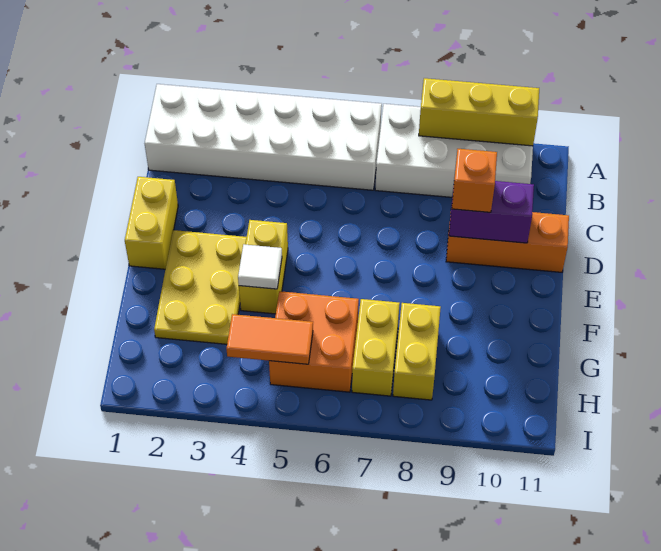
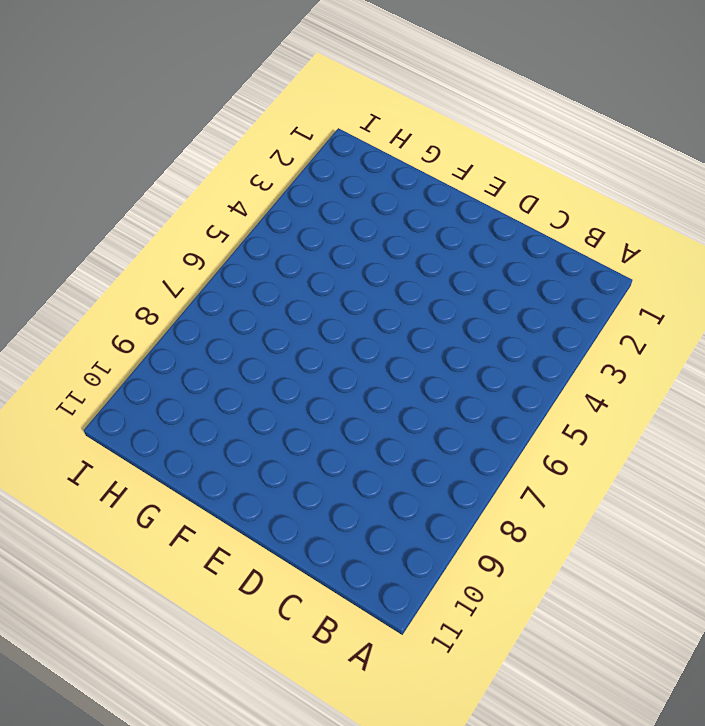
none -> white brick A1:B6 level 1
none -> white brick A7:B10 level 1
none -> yellow brick D1:E1 level 1

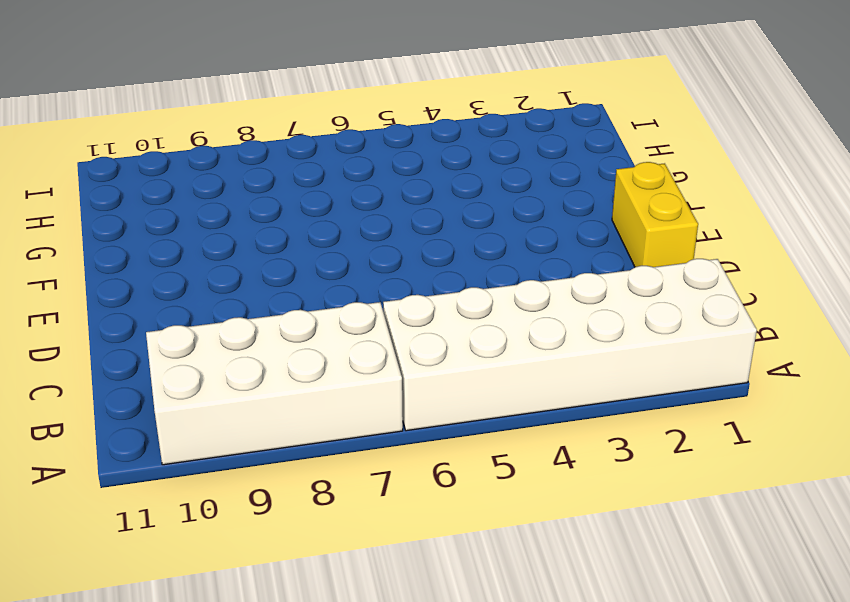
none -> orange brick D9:D11 level 1
none -> yellow plate E2:G3 level 1
none -> yellow brick E4:F4 level 1

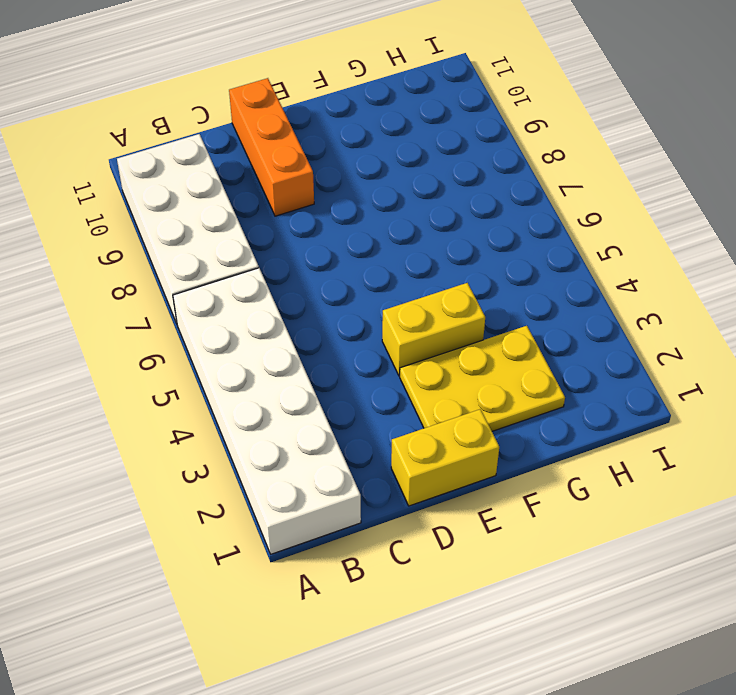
none -> orange brick G5:H6 level 1
none -> yellow brick G7:H7 level 1
none -> yellow brick G8:H8 level 1

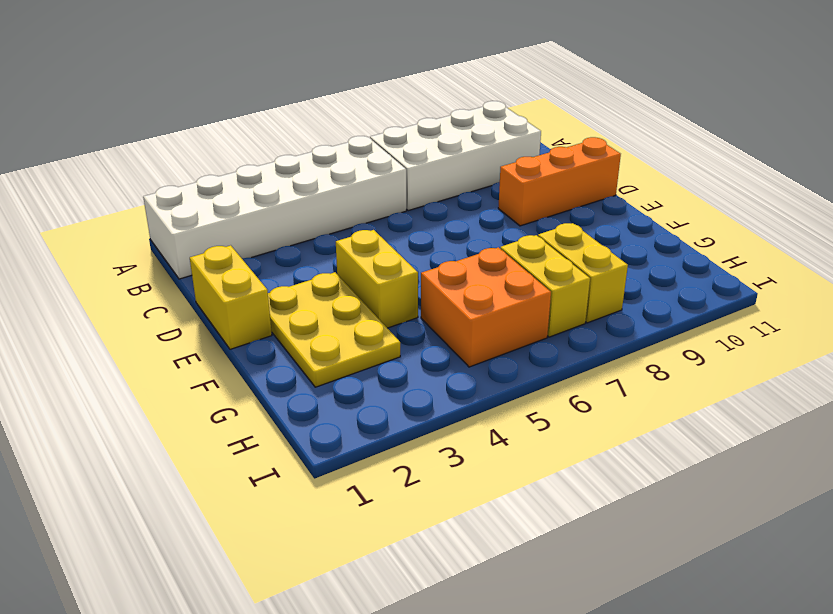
none -> yellow brick A8:A10 level 2
none -> purple brick D9:D10 level 2
none -> white tile F4 level 2

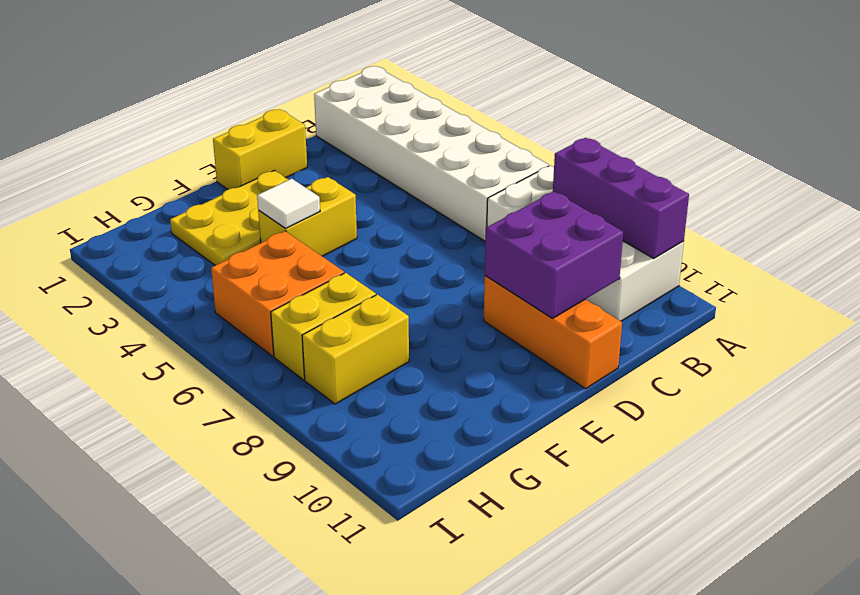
purple brick A8:A10 level 2 -> yellow brick A8:A10 level 2
purple brick C9:D10 level 2 -> purple brick D9:D10 level 2
none -> orange tile H4:H5 level 2
none -> orange brick D9 level 3

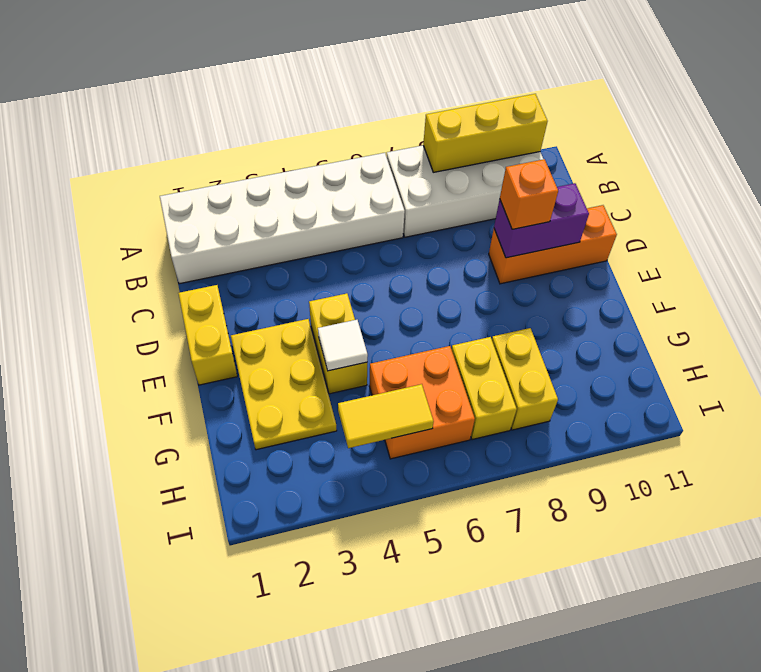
yellow tile H4:H5 level 2 -> orange tile H4:H5 level 2

